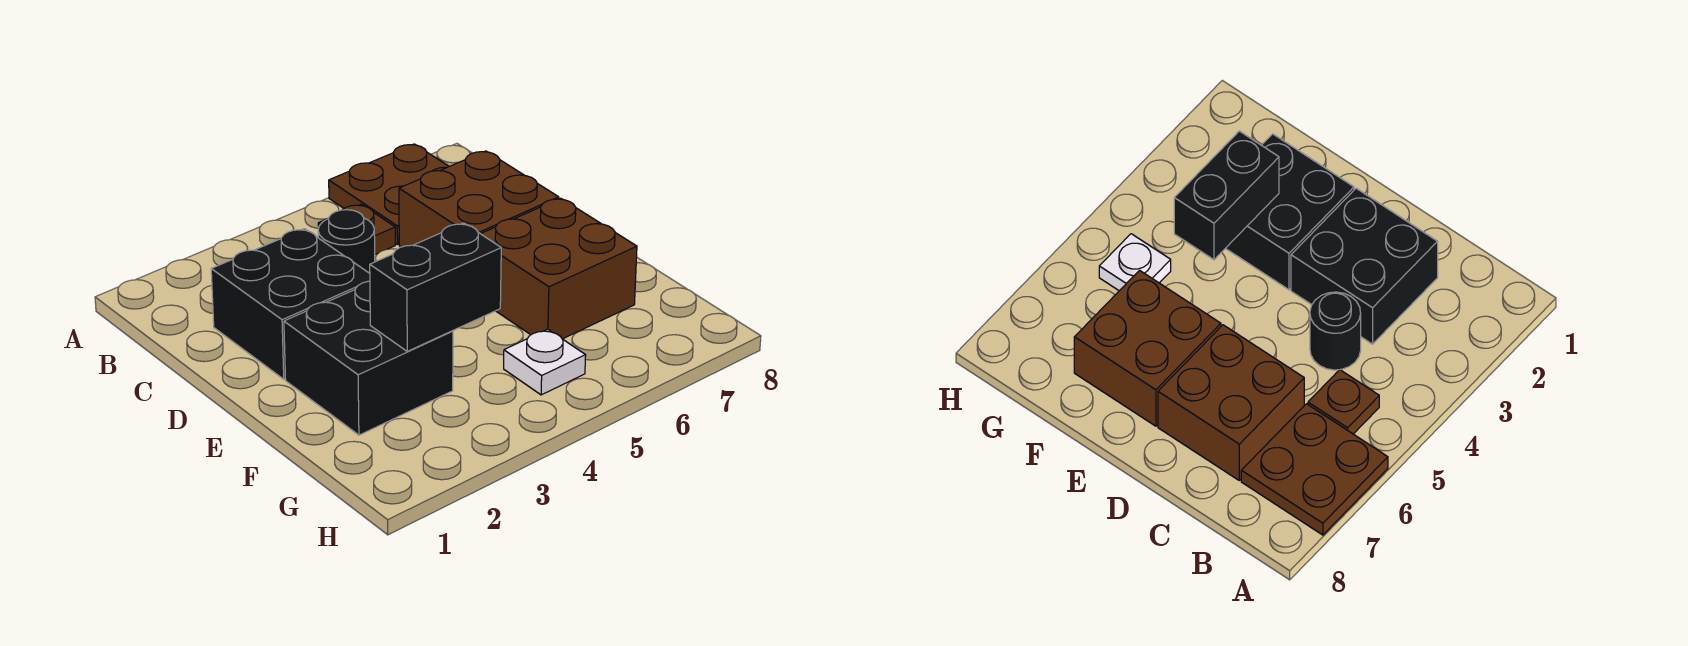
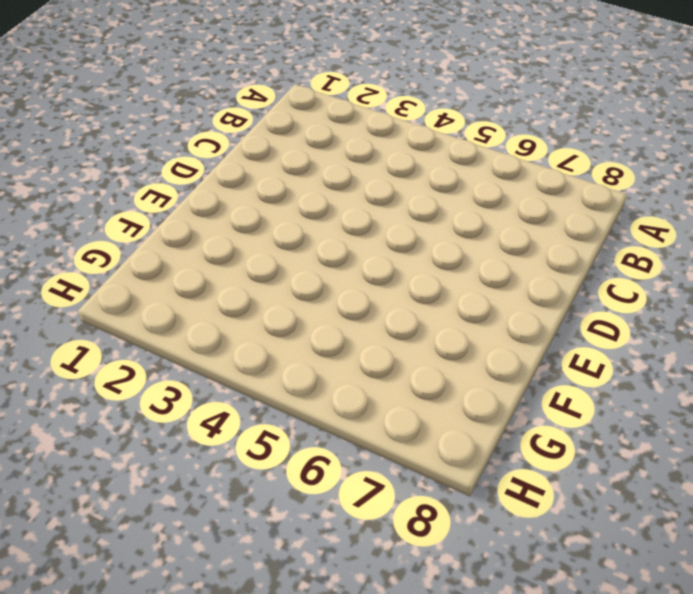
none -> brown plate A6:B7 level 1
none -> brown plate B5 level 1

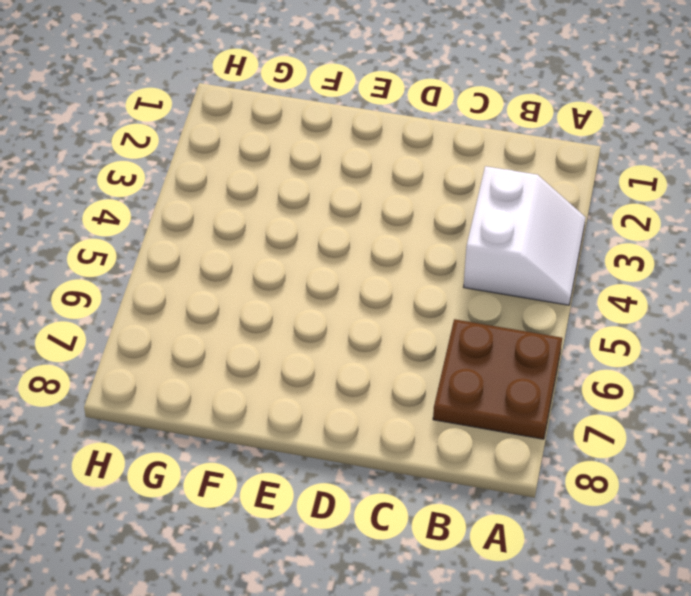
white slope A3:B4 level 1 top B -> none
none -> brown plate B5 level 1
none -> black brick C2:D3 level 1

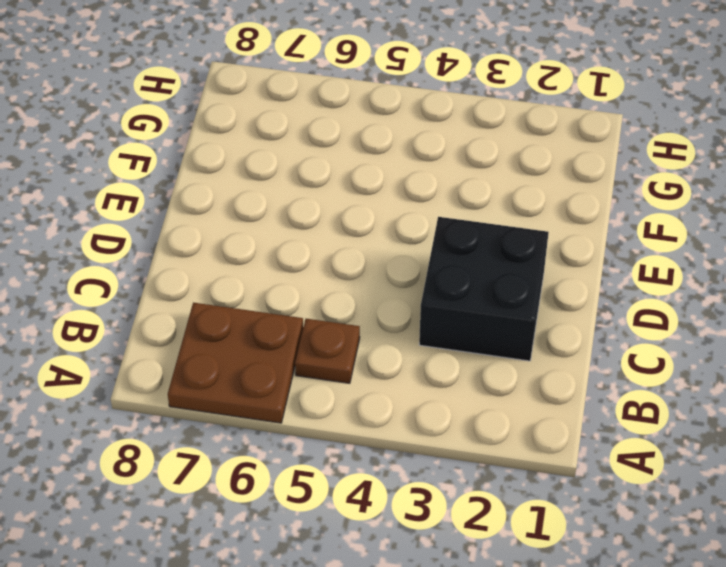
none -> black round brick C4 level 1
none -> brown brick C6:D7 level 1

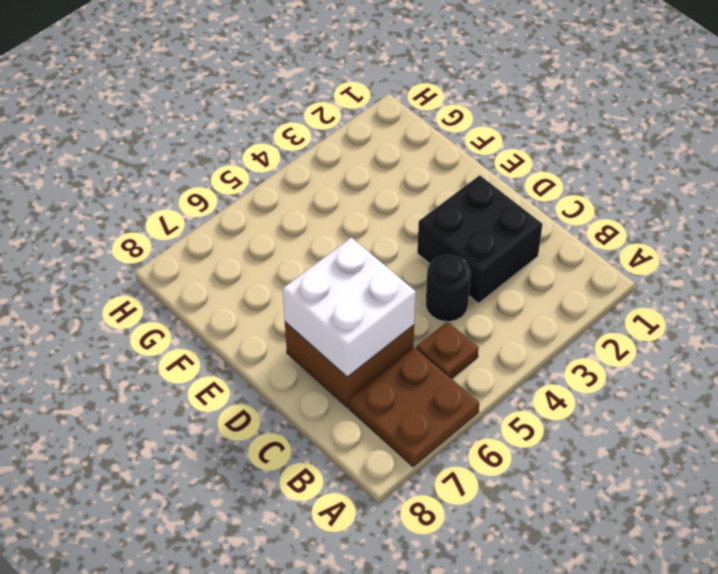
white brick C6:D7 level 2 -> none
none -> black brick E2:F3 level 1
none -> brown brick E6:F7 level 1

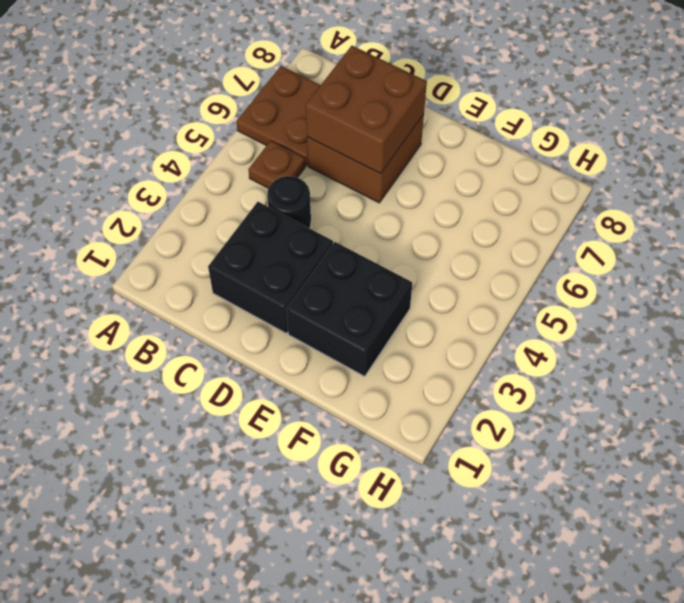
brown brick C6:D7 level 2 -> brown brick E6:F7 level 1
none -> white plate G5 level 1
none -> black brick F3:F4 level 2

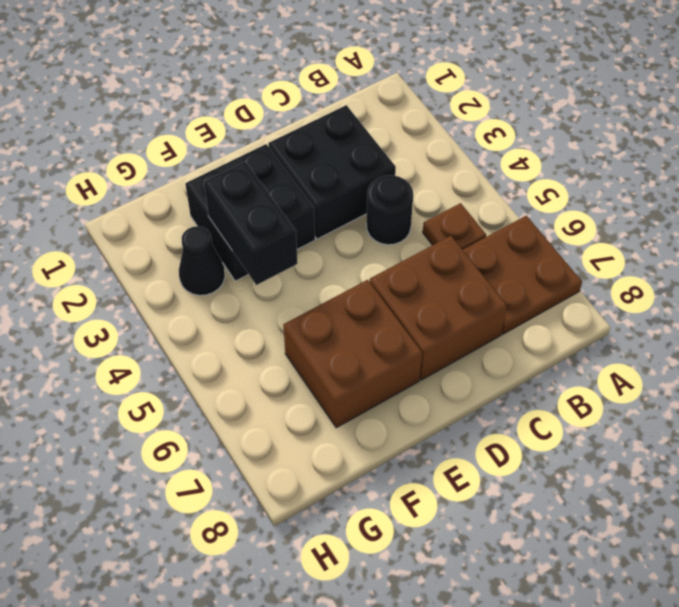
black cone G3 level 1 -> none
none -> white plate G5 level 1

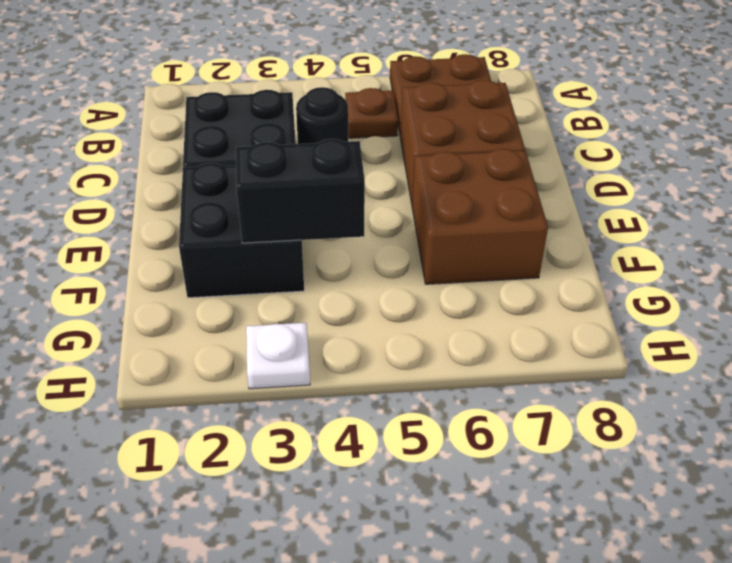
white plate H3 level 1 -> white plate G5 level 1

